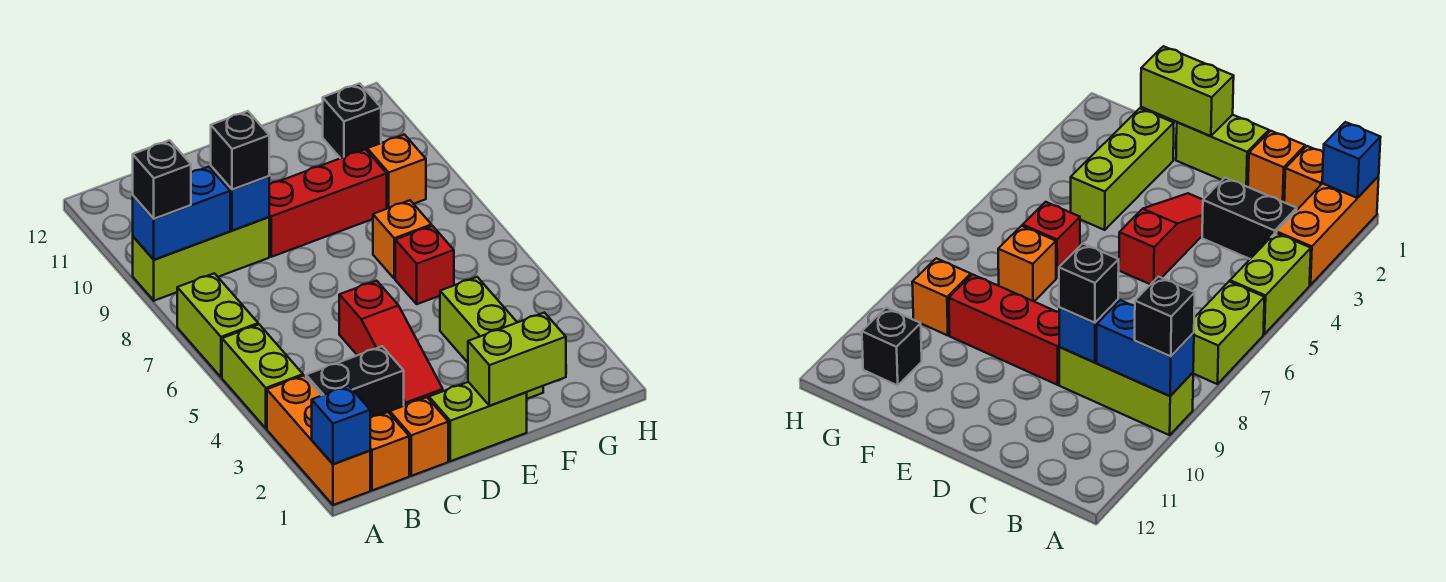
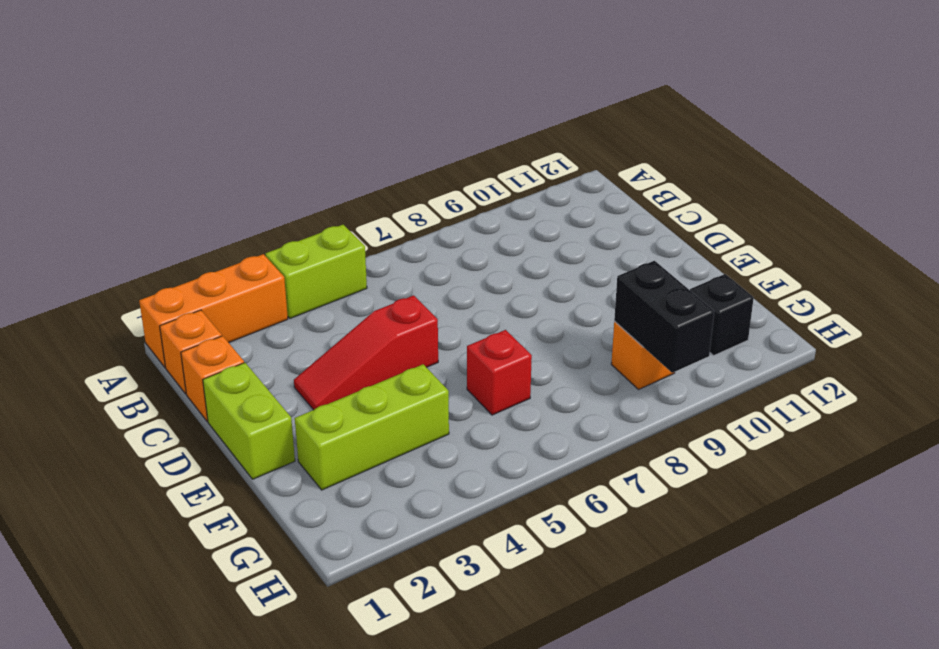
black brick G9:H9 level 2 -> black brick B3:C3 level 1
none -> lime brick A6:A7 level 1
none -> lime brick A9:C9 level 1
none -> red brick D9:F9 level 1

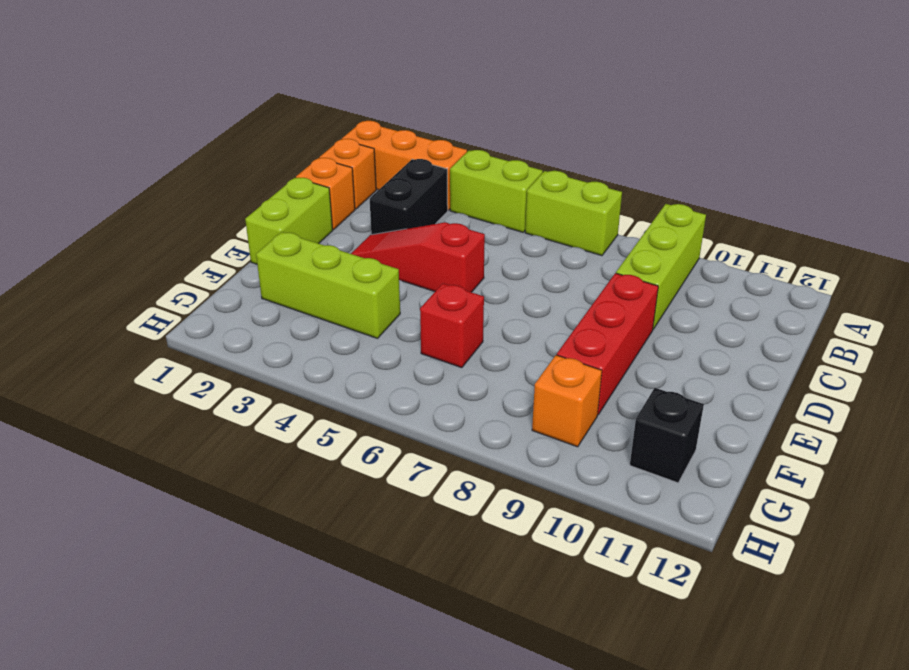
none -> orange brick F7 level 1
none -> blue brick A1 level 2
none -> blue brick A9:B9 level 2

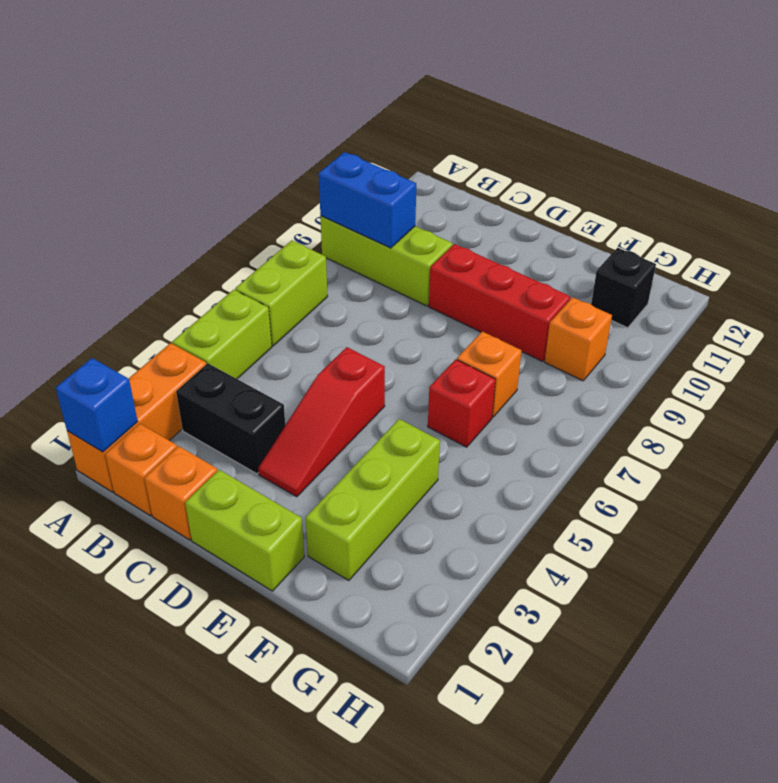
none -> blue brick C9 level 2
none -> lime brick E1:F1 level 2
none -> black brick A9 level 3

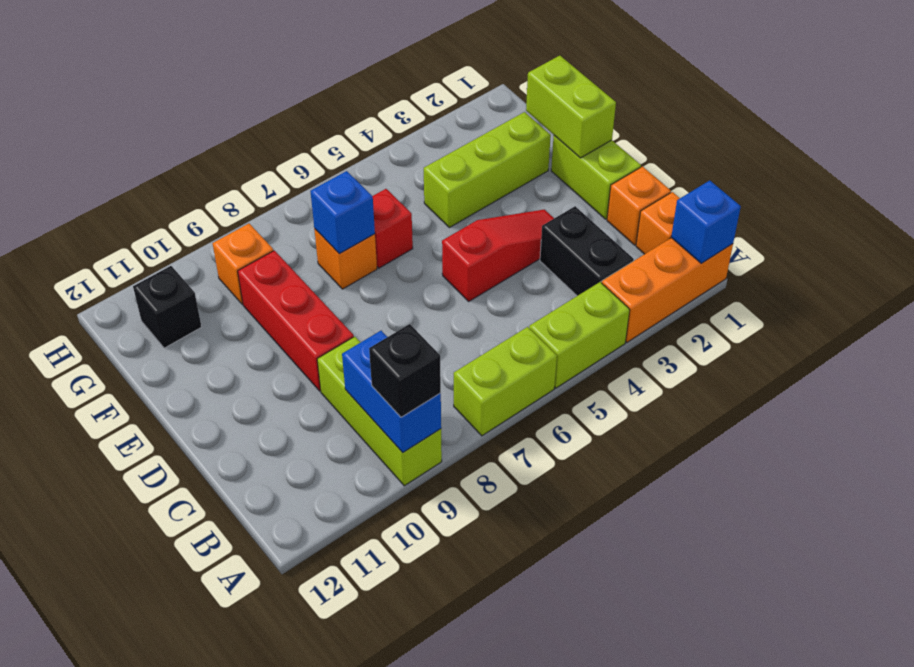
blue brick F7 level 2 -> blue brick C9 level 2
none -> black brick C9 level 3

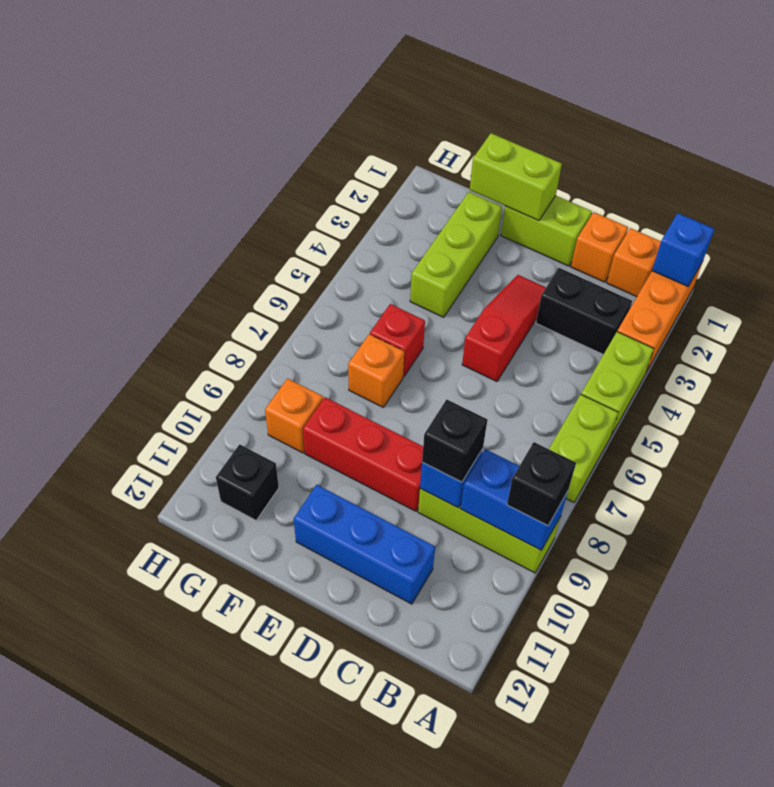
blue brick C11:E11 level 1 -> none

